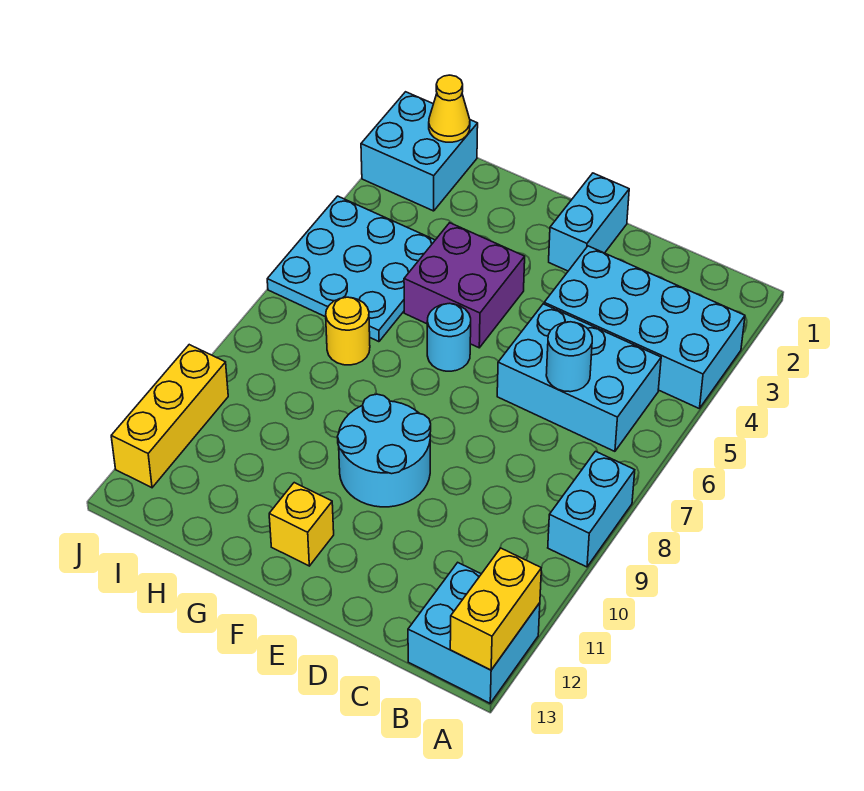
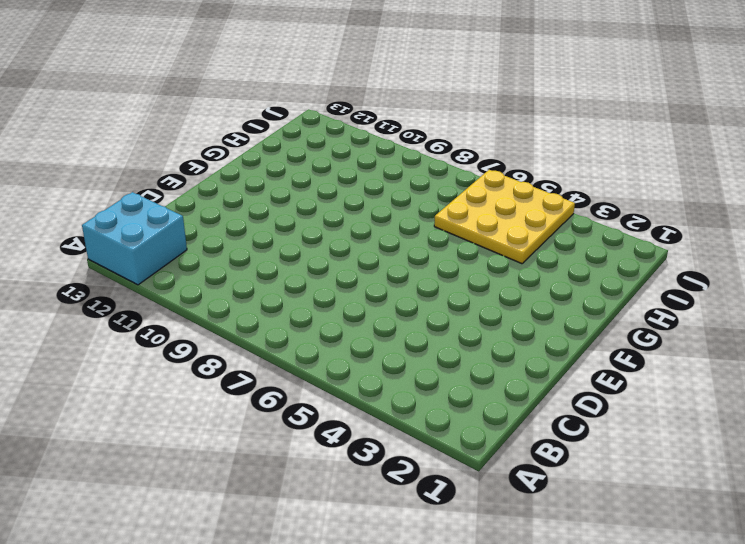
yellow plate H4:J6 level 1 -> cyan plate H4:J6 level 1
none -> cyan brick A3:D4 level 1
none -> cyan brick A8:A9 level 1
none -> cyan brick B5:D6 level 1

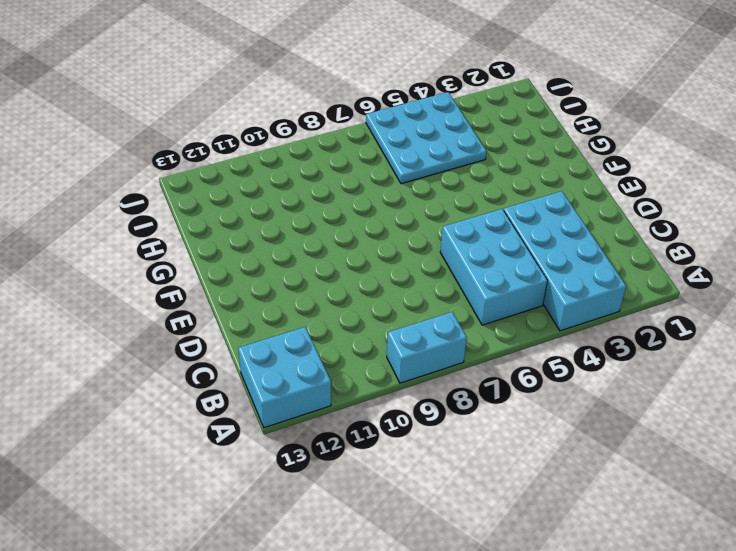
none -> cyan brick E1:E2 level 1
none -> cyan round brick E9:F10 level 1
none -> purple brick F4:G5 level 1

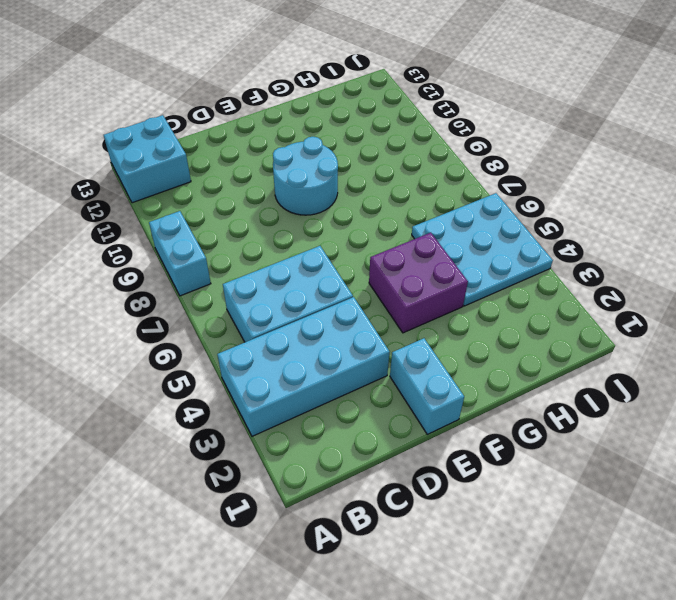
none -> cyan round brick F6 level 1
none -> yellow brick F12 level 1
none -> yellow round brick H7 level 1

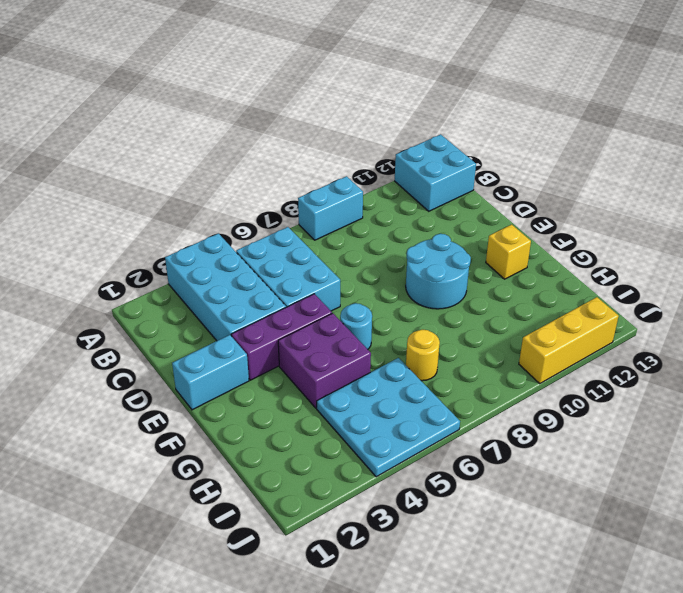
purple brick E3:E5 level 1 -> none
none -> cyan brick I1:J2 level 1
none -> yellow brick A12:A13 level 2
none -> cyan round brick C6 level 2

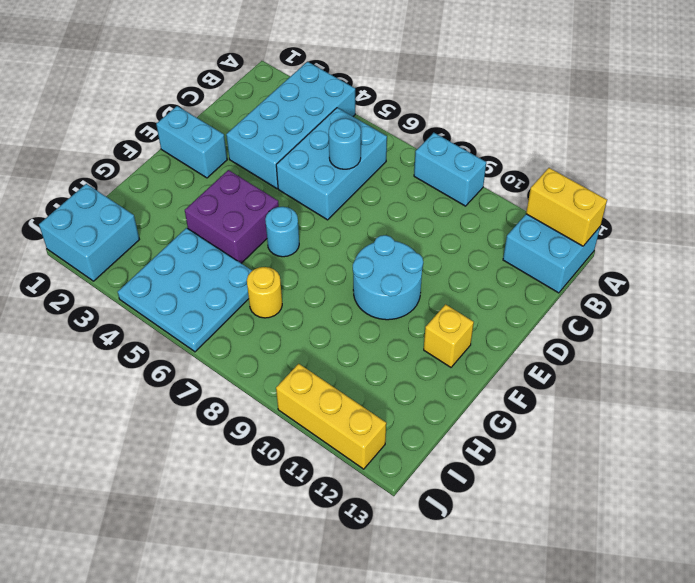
none -> yellow cone I1 level 2

